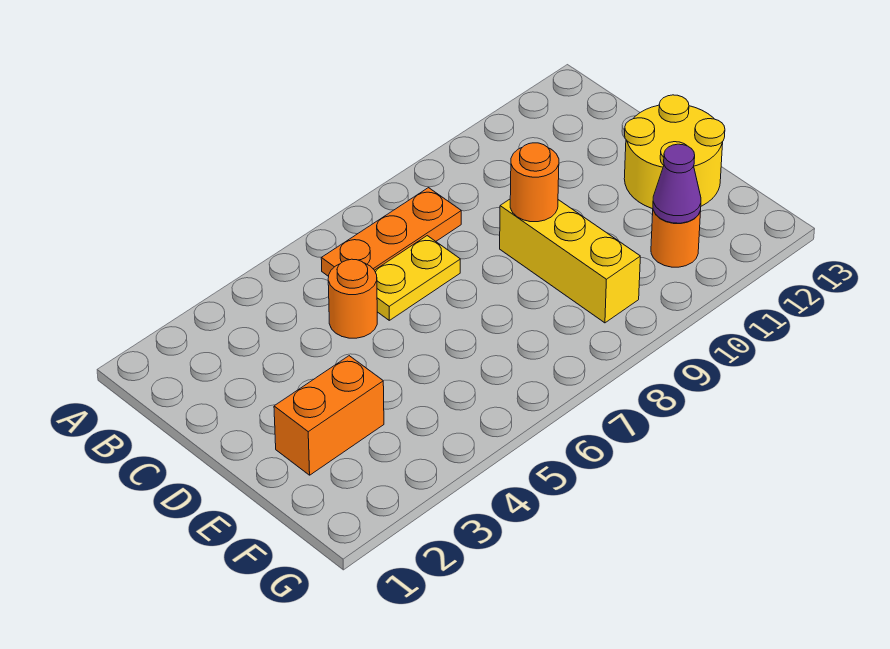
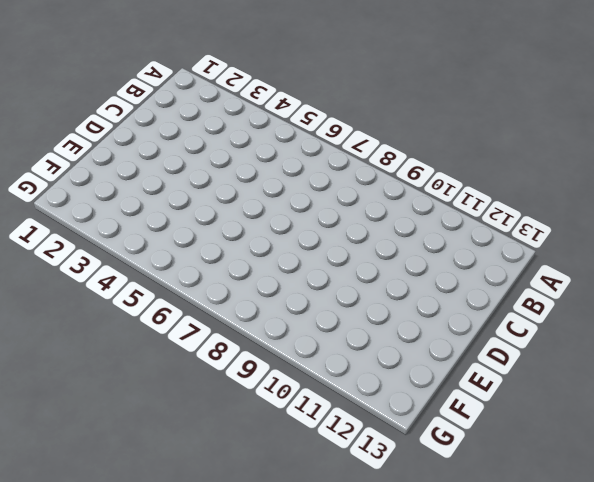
none -> orange plate B6:B8 level 1
none -> orange round brick C5 level 1

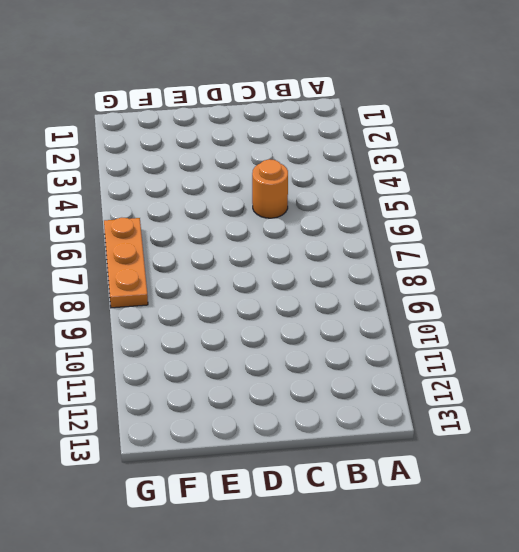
orange plate G6:G8 level 1 -> orange plate B6:B8 level 1
none -> yellow plate C6:C7 level 1
none -> yellow brick D9:F9 level 1

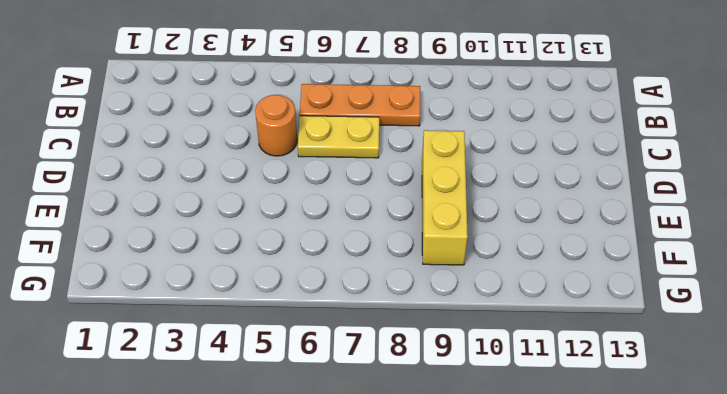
none -> yellow round brick D12:E13 level 1
none -> orange brick E2:E3 level 1

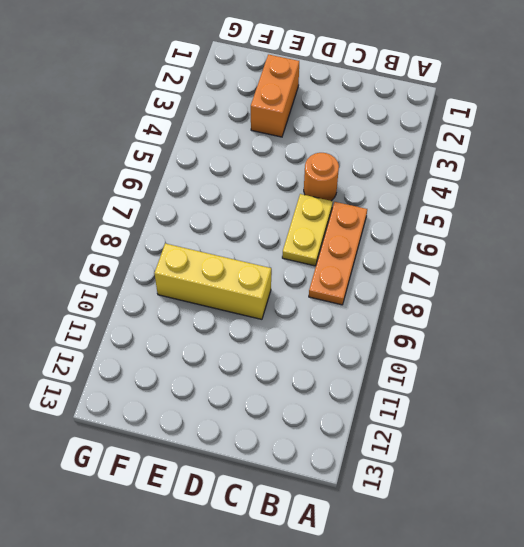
none -> yellow round brick D12:E13 level 1
none -> orange round brick F11 level 1

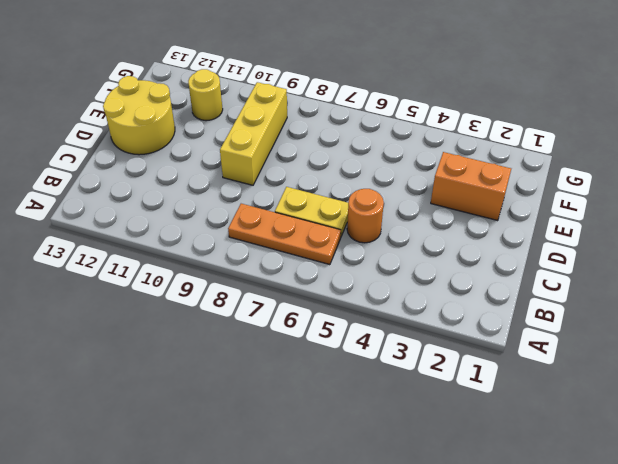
yellow round brick F11 level 1 -> orange round brick F11 level 1
none -> orange round brick D9 level 2
none -> purple cone F11 level 2

